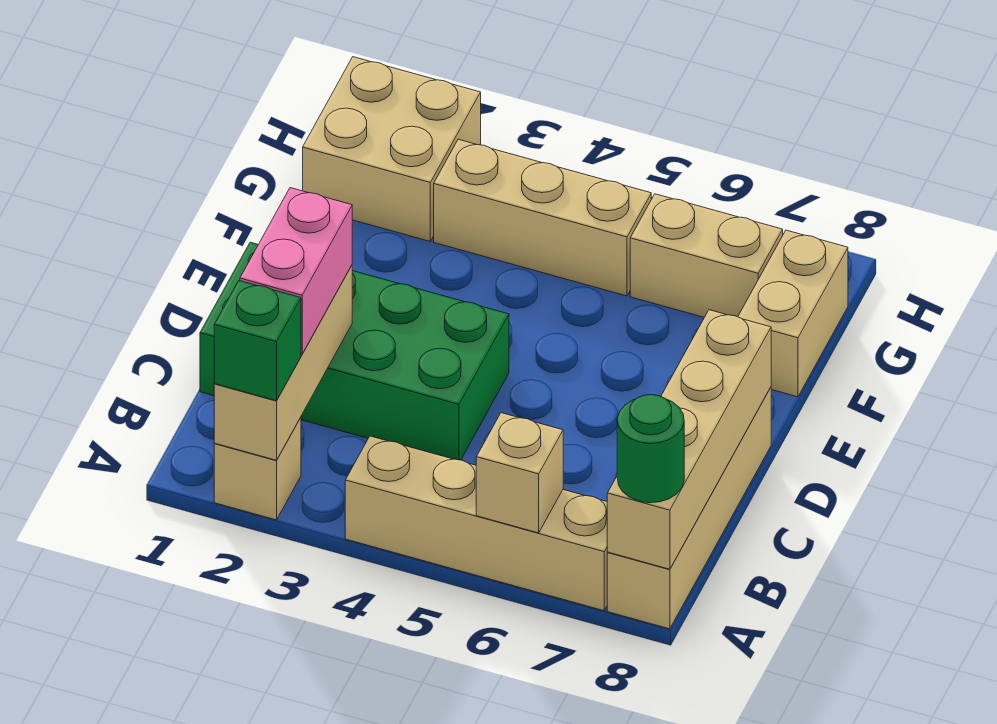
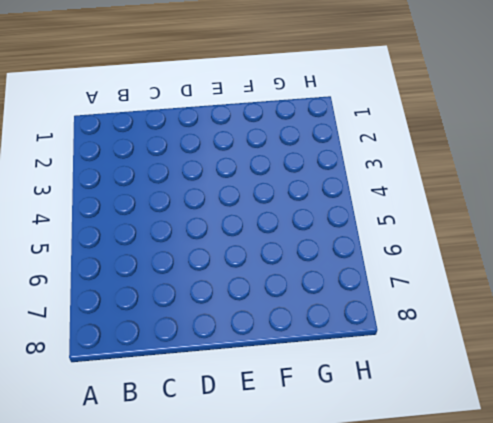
none -> tan brick A2 level 1
none -> tan brick A4:A7 level 1
none -> tan brick A8:D8 level 1

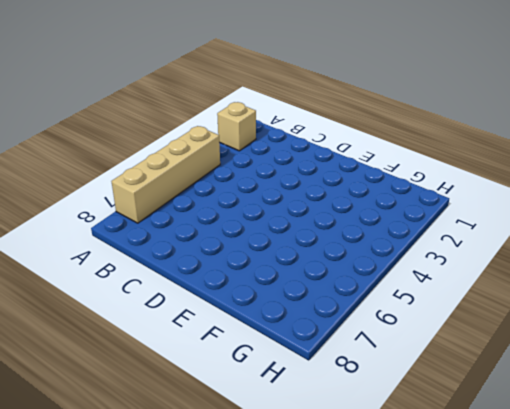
none -> tan brick A8:D8 level 1
none -> green brick C1:D4 level 1
none -> tan brick F8:G8 level 1

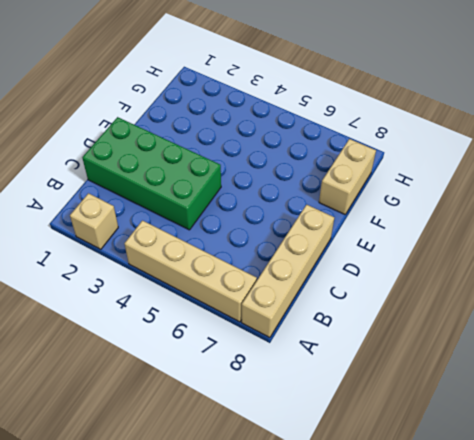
none -> tan brick G1:H2 level 1
none -> tan brick G3:G5 level 1
none -> tan brick G6:G7 level 1

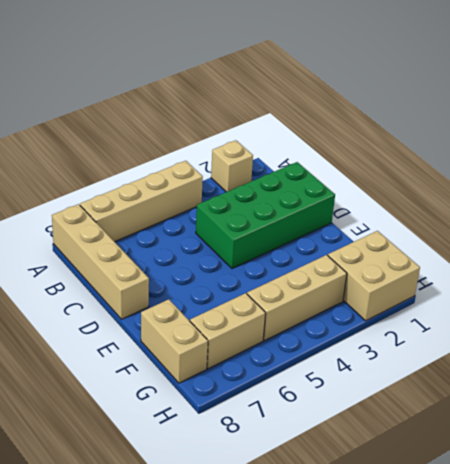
none -> tan brick A2:C2 level 2
none -> tan brick A6 level 2
none -> tan brick A8:D8 level 2

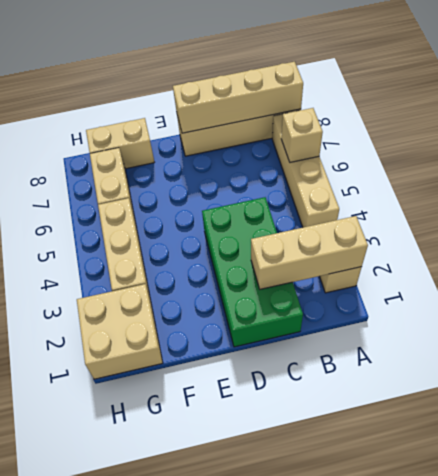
none -> green brick A2 level 3
none -> green round brick A8 level 3
none -> pink brick B2:C2 level 3

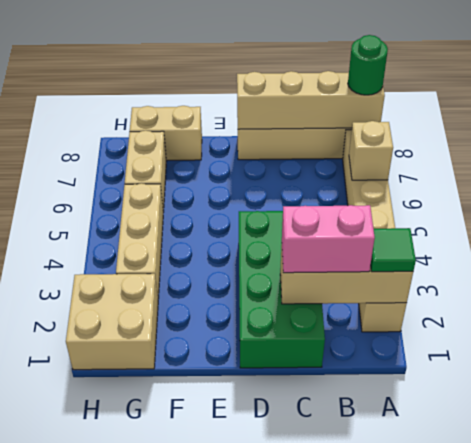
green tile A2 level 3 -> green brick A2 level 3

